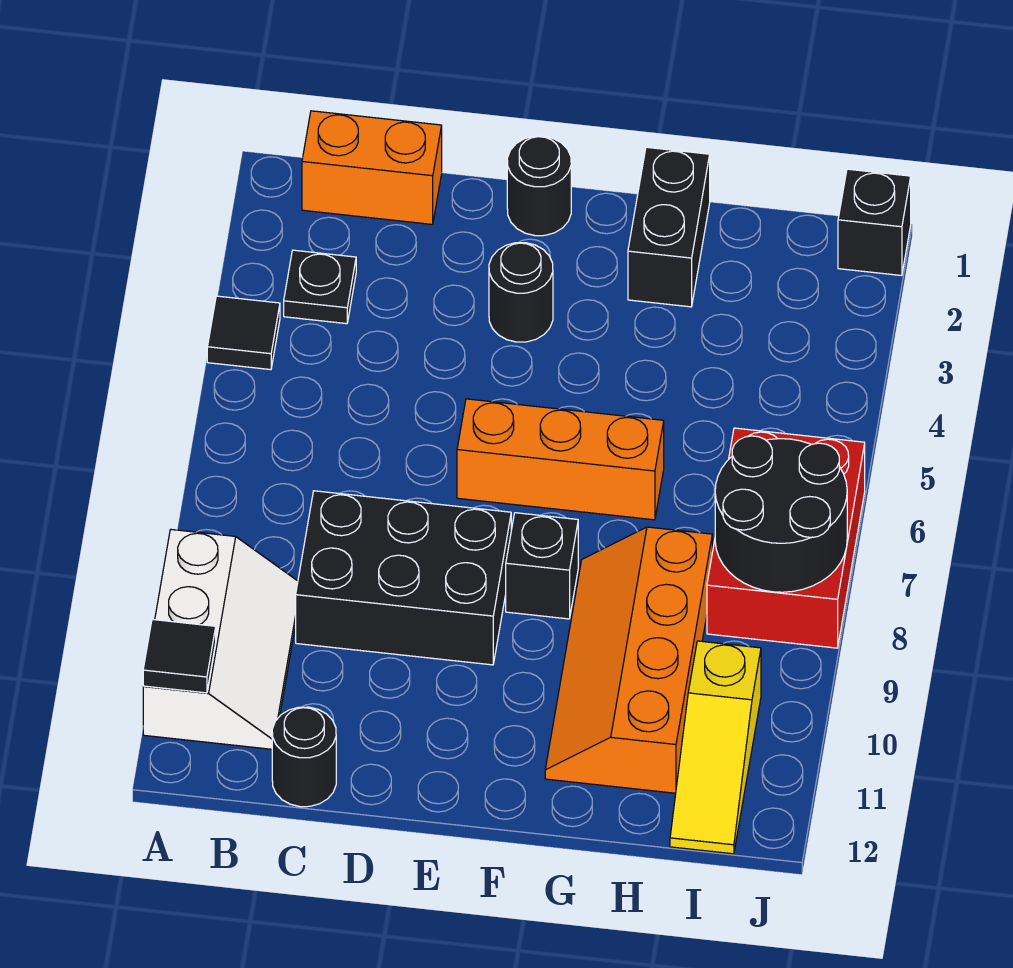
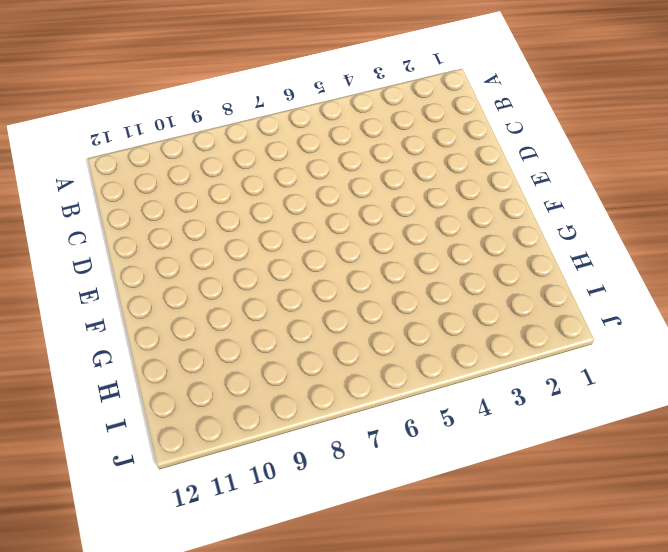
none -> black tile A4 level 1
none -> white slope A9:B11 level 1 top A
none -> orange brick B1:C1 level 1

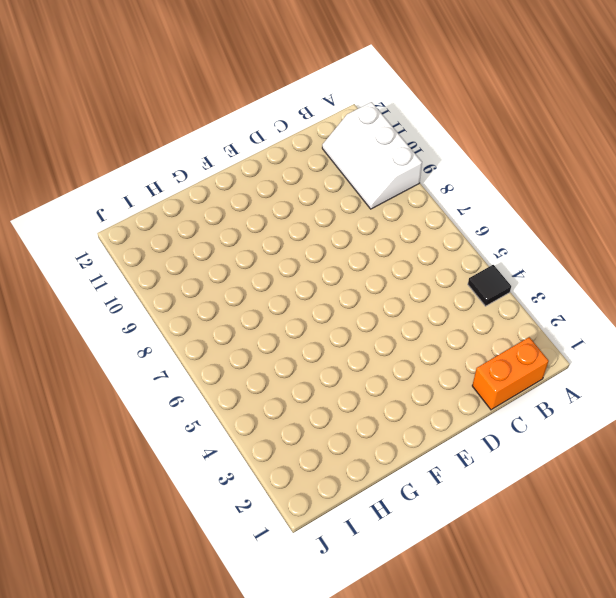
none -> black plate B3 level 1
none -> black brick C8:E9 level 1
none -> black round brick C12 level 1

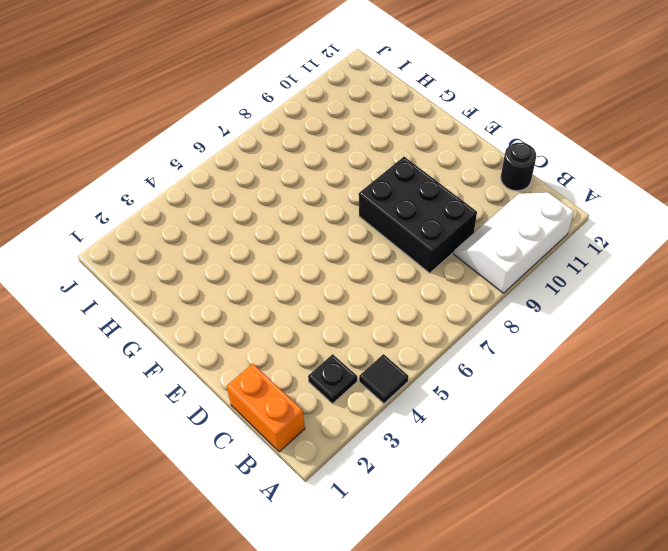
none -> black round brick E1 level 1
none -> black round brick E3 level 1
none -> orange brick E6:G6 level 1

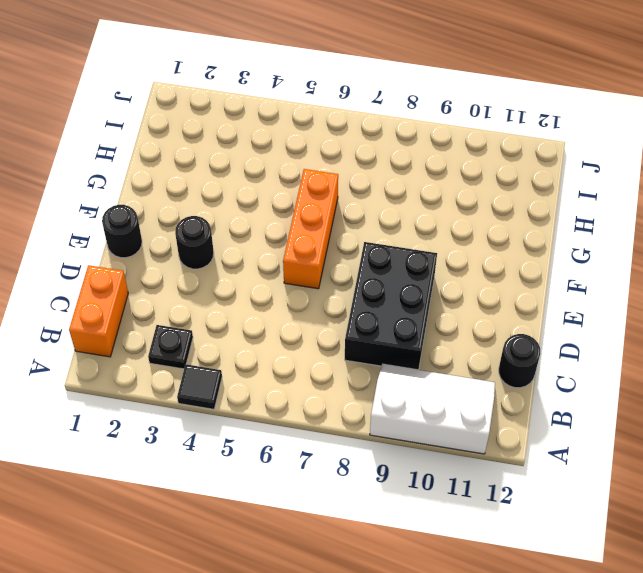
none -> black brick F8 level 1
none -> black brick G1:G2 level 1
none -> orange slope G8:H11 level 1 top H

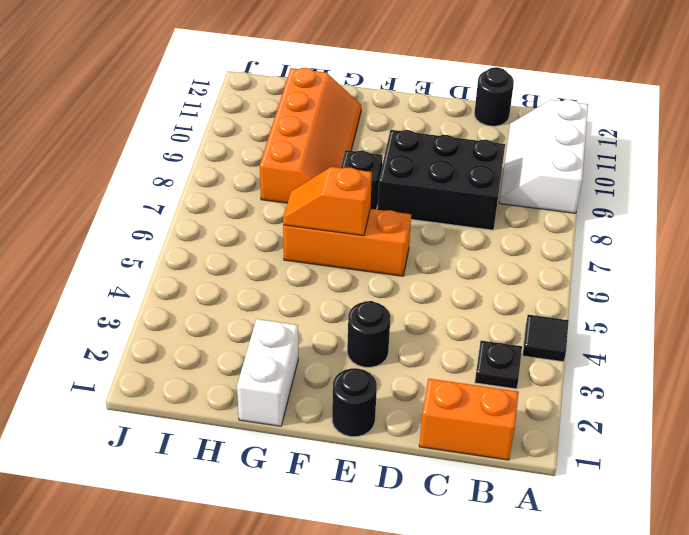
orange slope F6:G6 level 2 top F -> none
white brick G1:G2 level 1 -> black brick G1:G2 level 1
none -> red brick I6:J8 level 1
none -> yellow slope I10:I12 level 1 top 10
none -> black brick J1 level 1

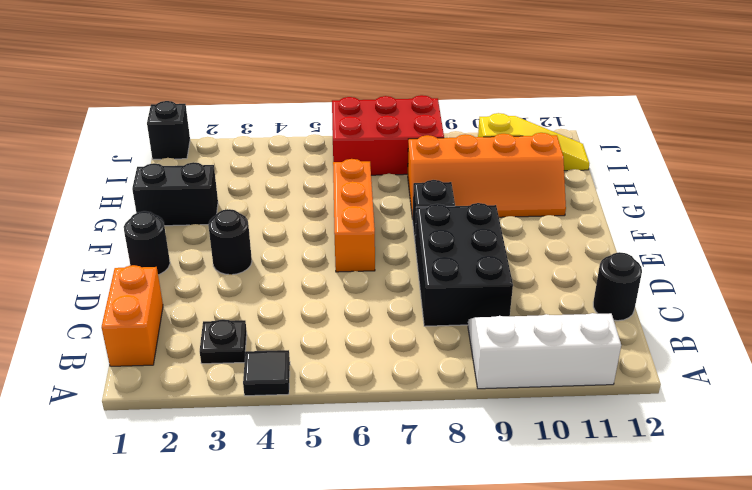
none -> black tile A11 level 2
none -> black round brick I7:J8 level 2

